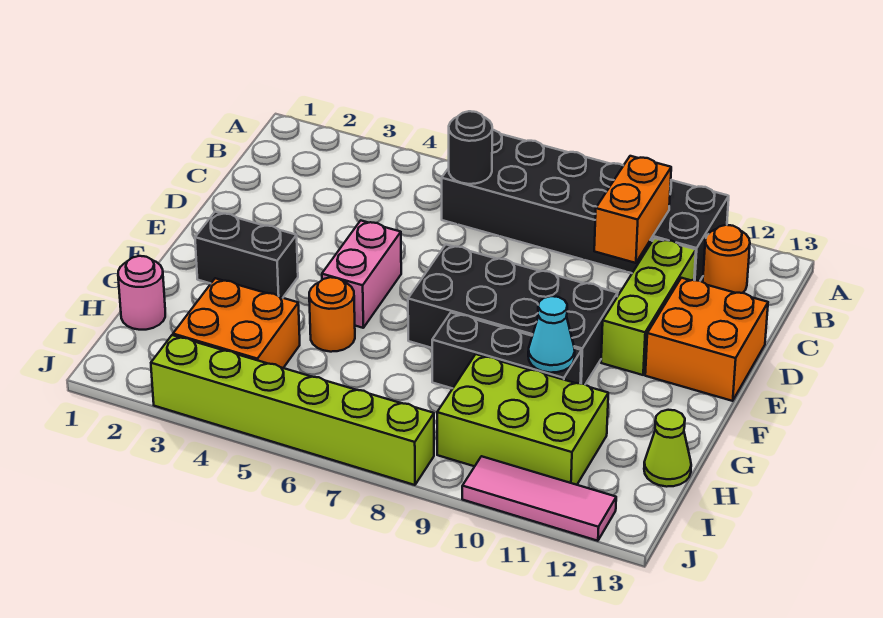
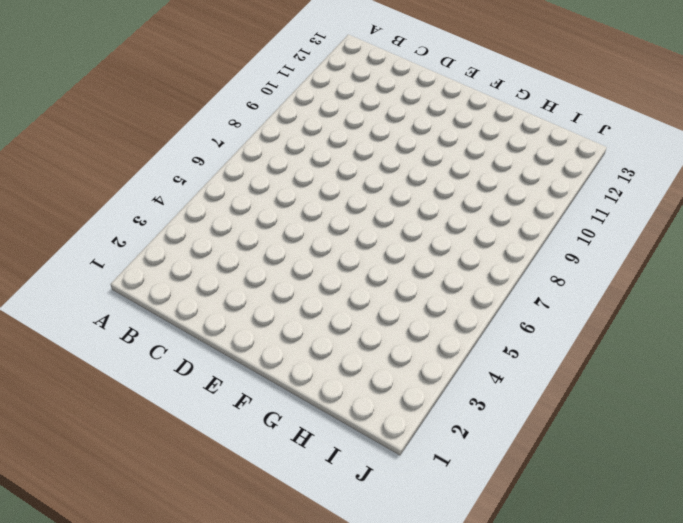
none -> black brick A6:B11 level 1
none -> orange round brick B12 level 1
none -> lime brick C11:E11 level 1

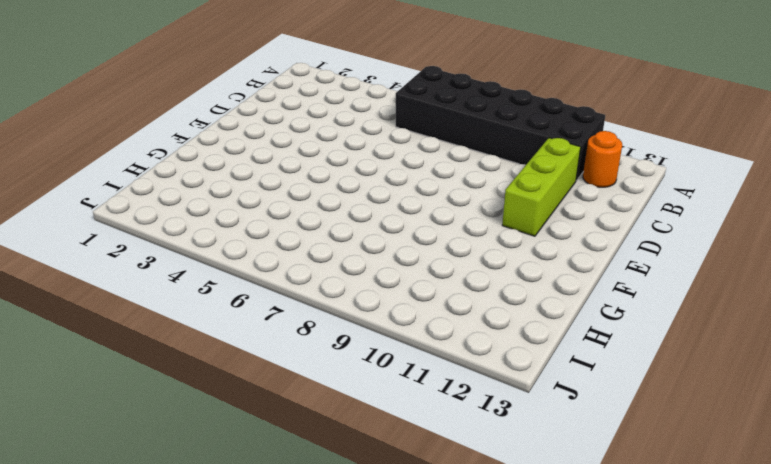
none -> orange brick D12:E13 level 1
none -> pink brick E5:F5 level 1
none -> black brick E7:F10 level 1

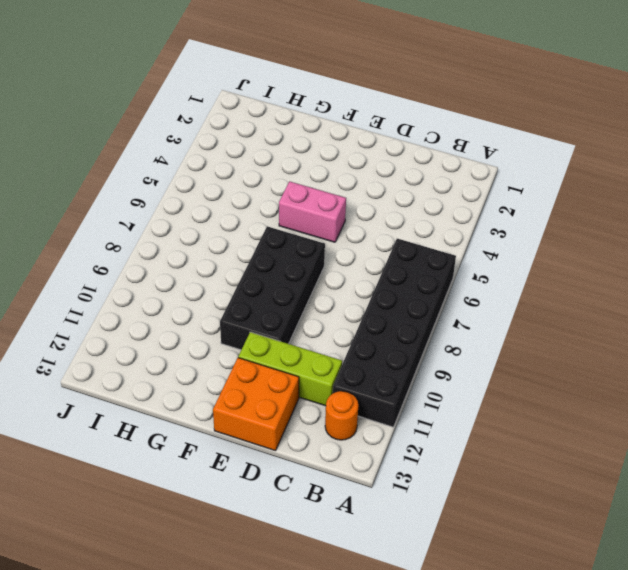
none -> black brick F2:F3 level 1
none -> orange round brick G5 level 1
none -> black brick G8:G10 level 1

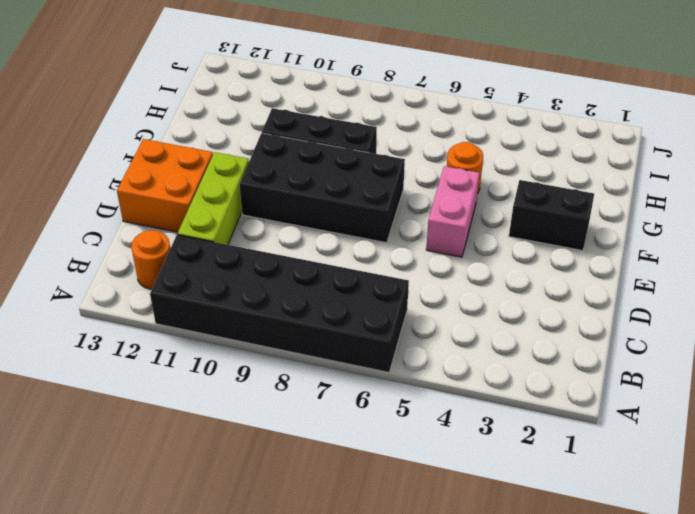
none -> pink round brick H1 level 1
none -> orange brick H3:I4 level 1
none -> lime brick H9:I11 level 1

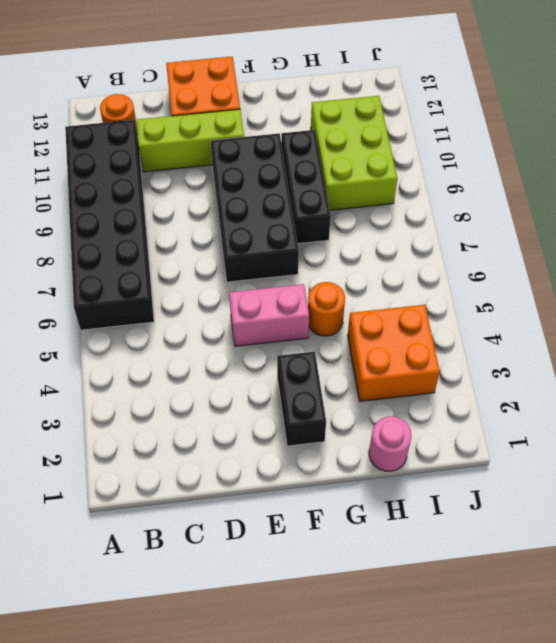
none -> lime cone H13 level 1
none -> lime brick J3:J8 level 1
none -> pink tile J10:J12 level 1

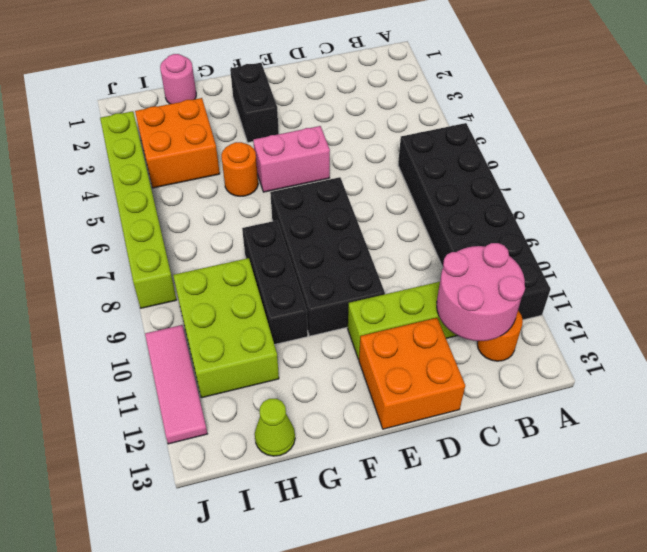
pink round brick B11:C12 level 2 -> none
none -> black round brick B6 level 2
none -> orange brick B10:C10 level 2
none -> cyan cone G10 level 2

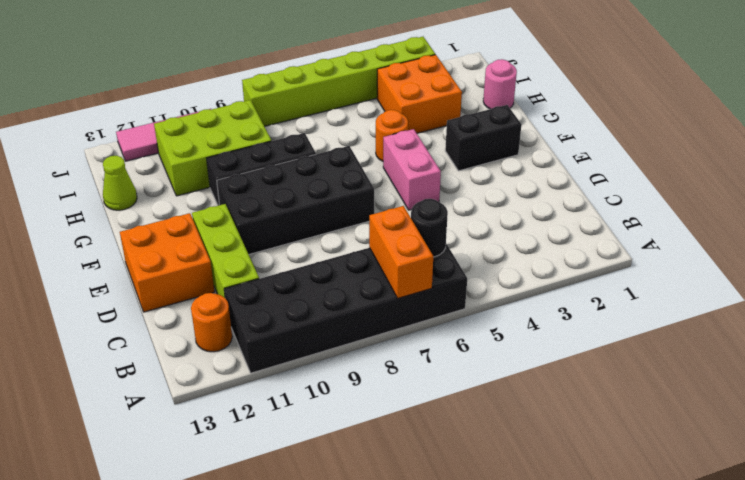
orange brick A7:B7 level 2 -> orange brick B10:C10 level 2
none -> cyan cone G10 level 2

